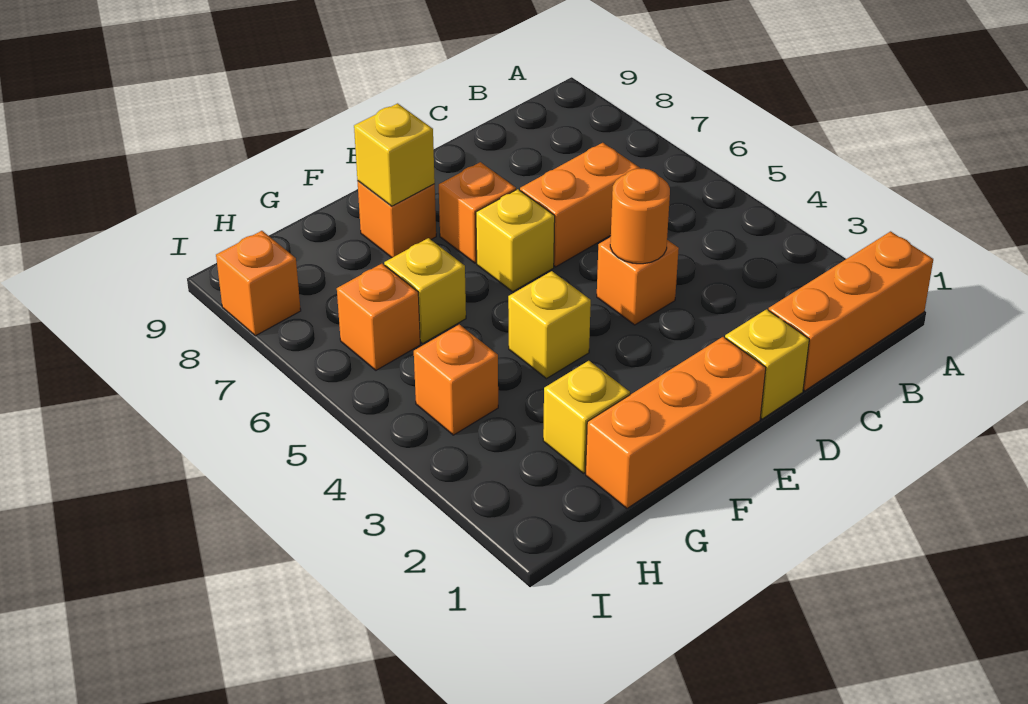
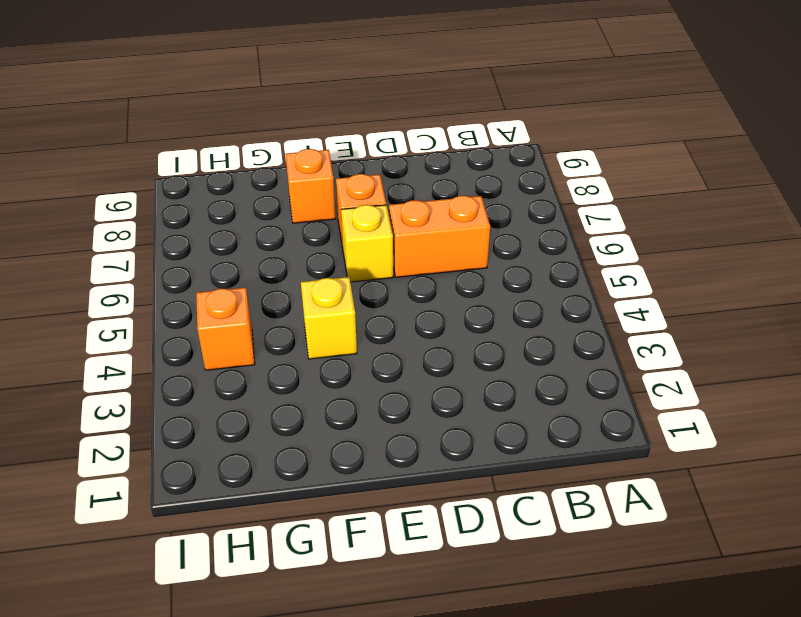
none -> orange brick A1:C1 level 1
none -> yellow brick D1 level 1
none -> orange brick D4 level 1

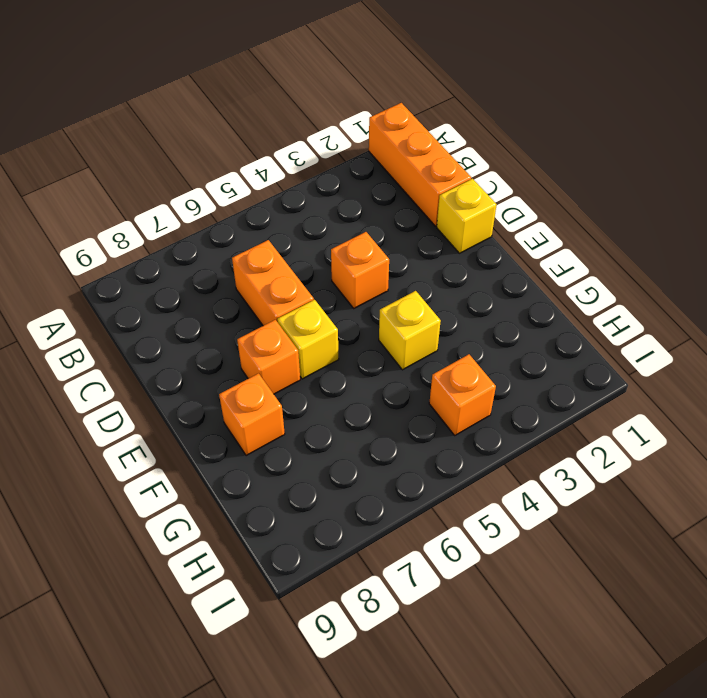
none -> orange brick E1:G1 level 1
none -> yellow brick G2 level 1
none -> yellow brick G6 level 1

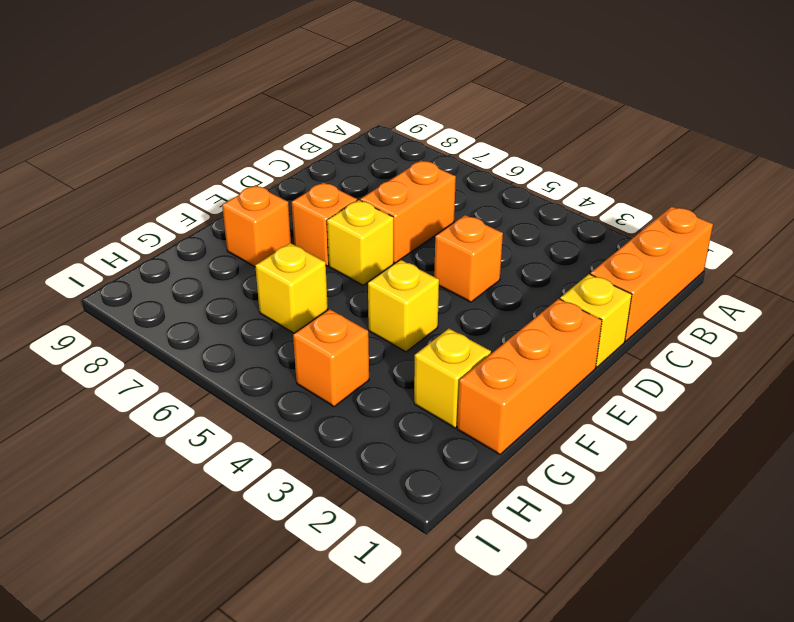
none -> orange brick H6 level 1
none -> orange brick I8 level 1
none -> orange round brick D4 level 2

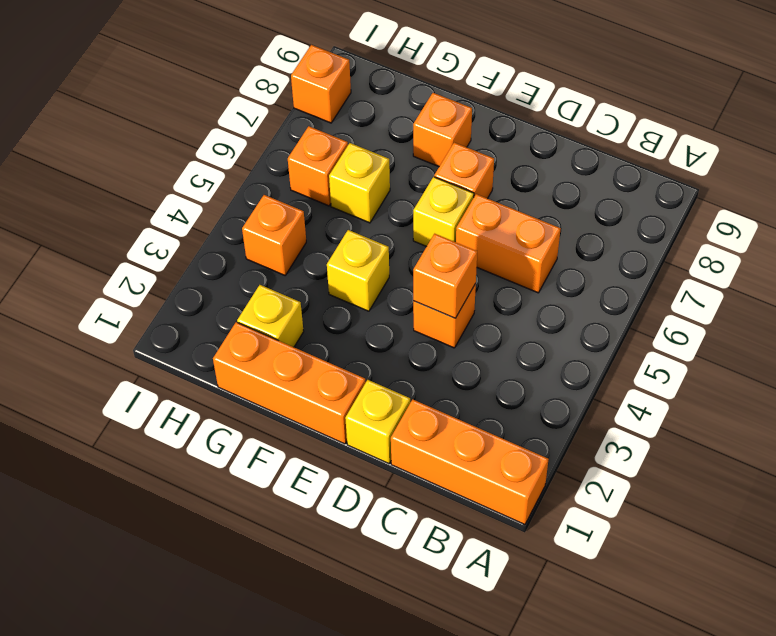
orange brick D4 level 2 -> orange round brick D4 level 2
none -> yellow brick F8 level 2

